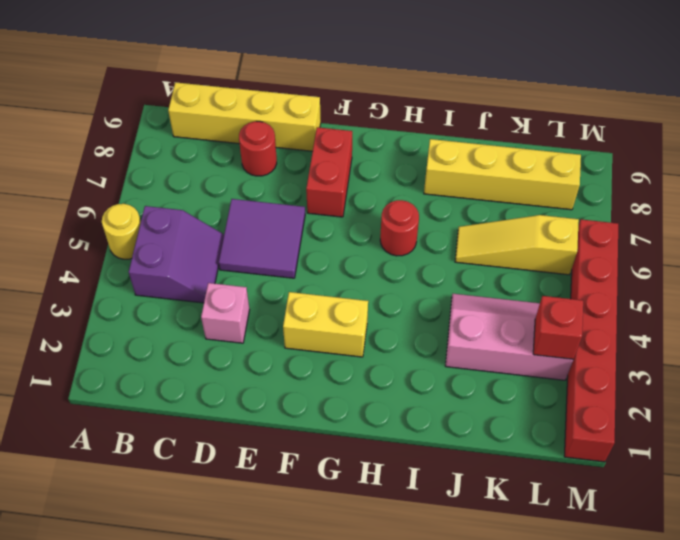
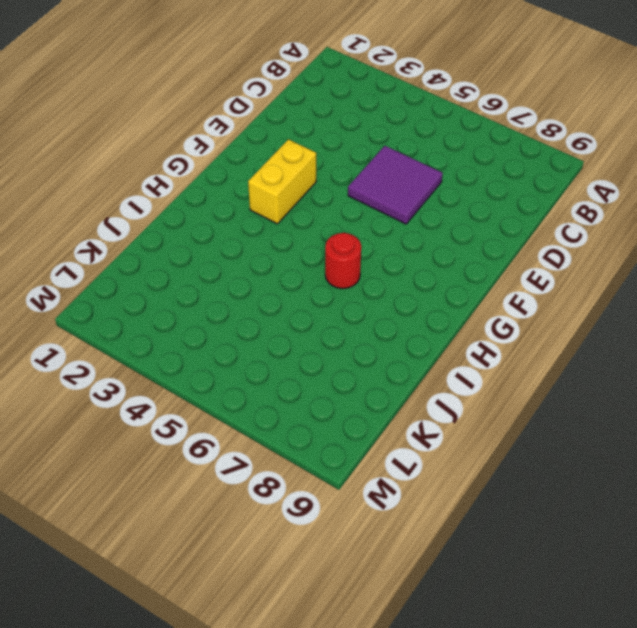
none -> yellow round brick A5 level 1
none -> purple slope B4:C5 level 1 top B
none -> yellow brick B9:E9 level 1

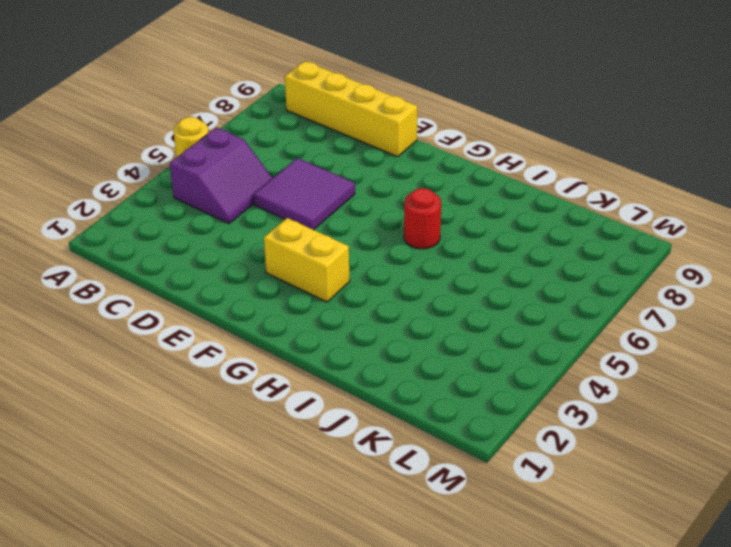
none -> pink brick D3 level 1
none -> red round brick D8 level 1
none -> red brick F7:F8 level 1

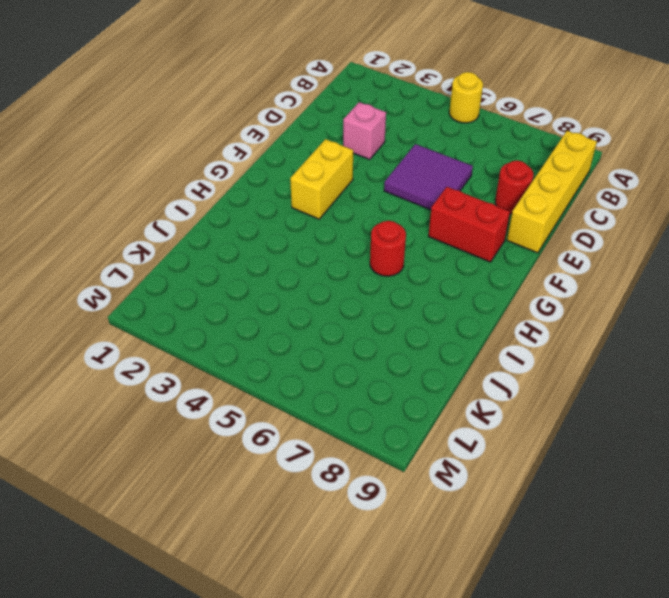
none -> purple slope B4:C5 level 1 top B
none -> yellow brick I8:L8 level 1
none -> pink slope J3:L4 level 1 top 3

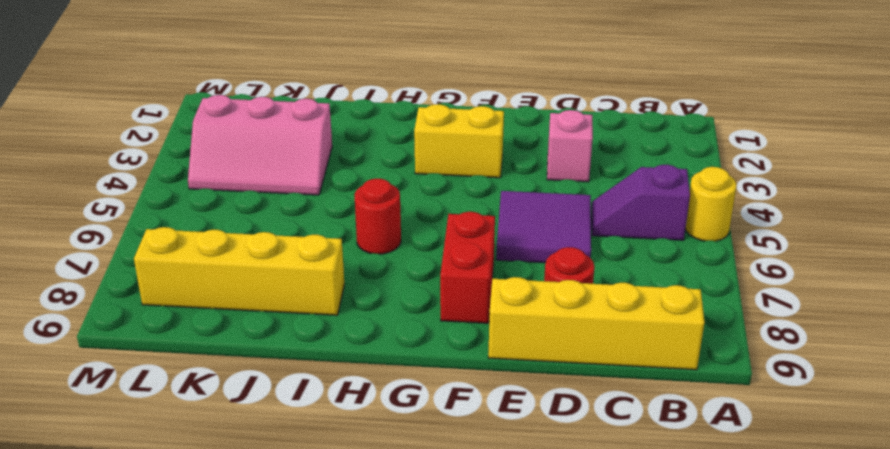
purple slope B5:C5 level 1 top B -> purple slope B4:C5 level 1 top B
none -> yellow slope J6:L6 level 1 top L
none -> red brick M1:M6 level 1
none -> red brick L3 level 2

